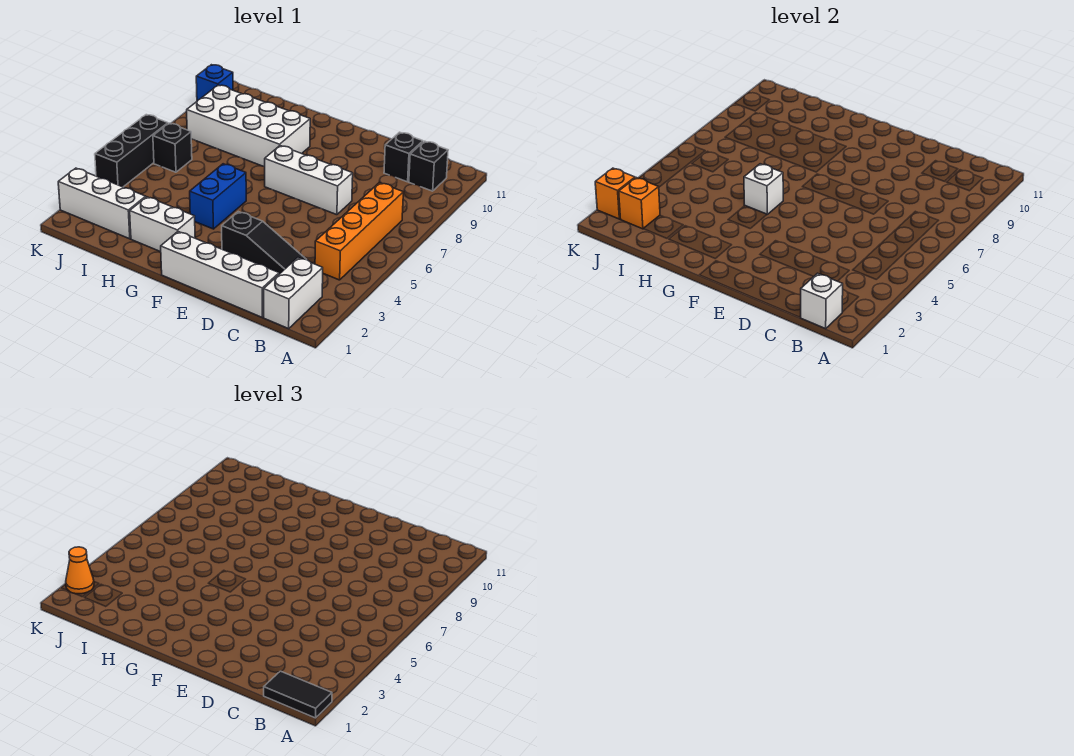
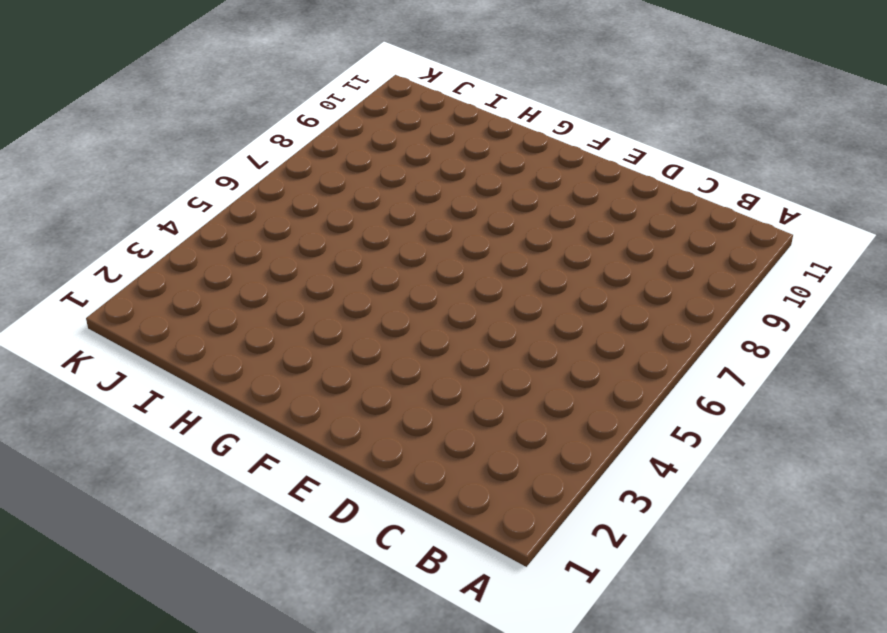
none -> white brick B1:B2 level 1
none -> orange brick B4:B7 level 1
none -> black brick B10 level 1

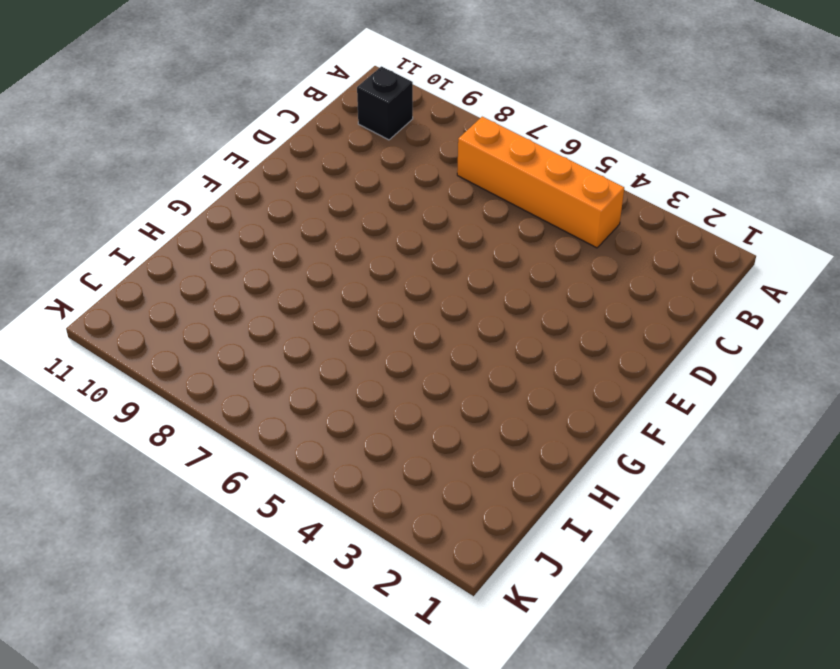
none -> white brick B1:B2 level 1
none -> white brick C1:F1 level 1
none -> black slope C3:E3 level 1 top E

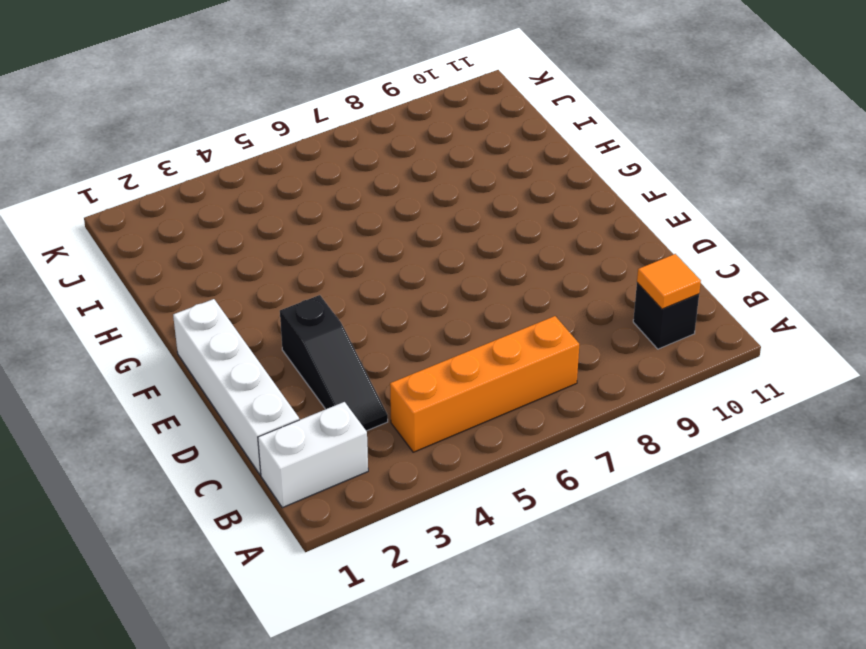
orange tile B10 level 2 -> none
none -> black brick C10 level 1
none -> white brick D7:F7 level 1
none -> white brick G2:H2 level 1

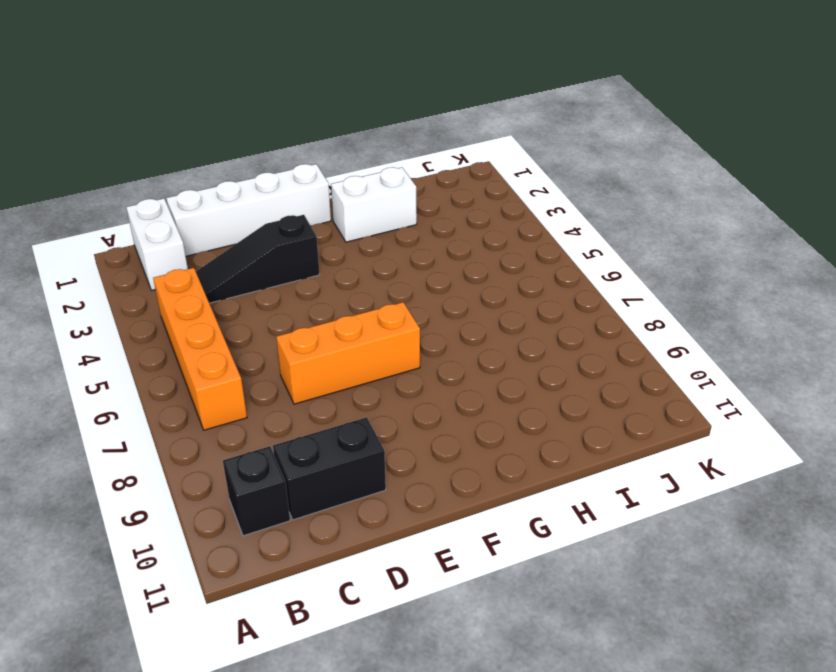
black brick C10:D10 level 1 -> black brick C10 level 1
orange brick D7:F7 level 1 -> white brick D7:F7 level 1
none -> blue brick G4:G5 level 1
none -> white brick G8:J9 level 1
none -> white brick I2:K2 level 1

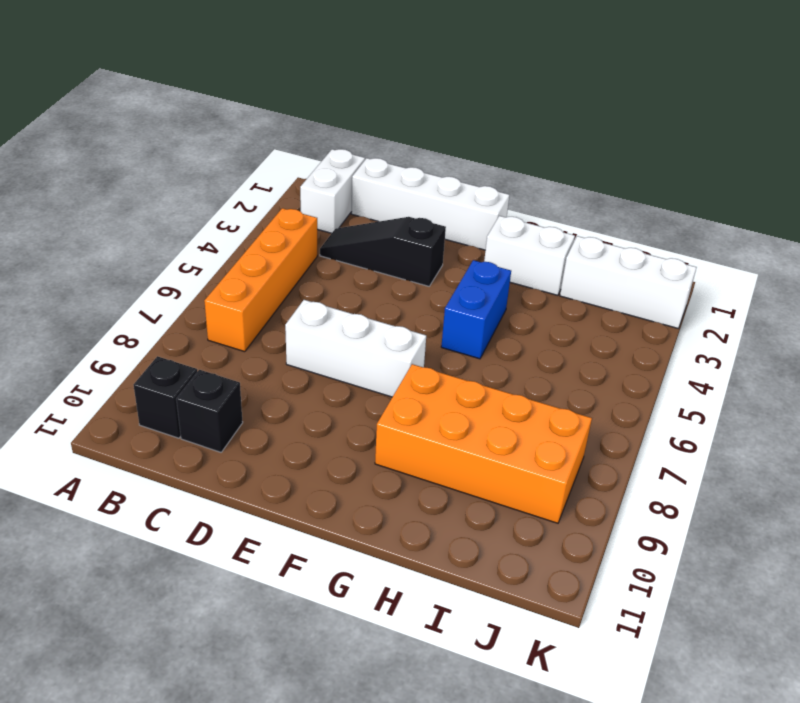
orange brick G8:J9 level 1 -> white brick G8:J9 level 1
none -> black brick J6 level 1
none -> black brick K4:K6 level 1
none -> blue brick K10 level 1

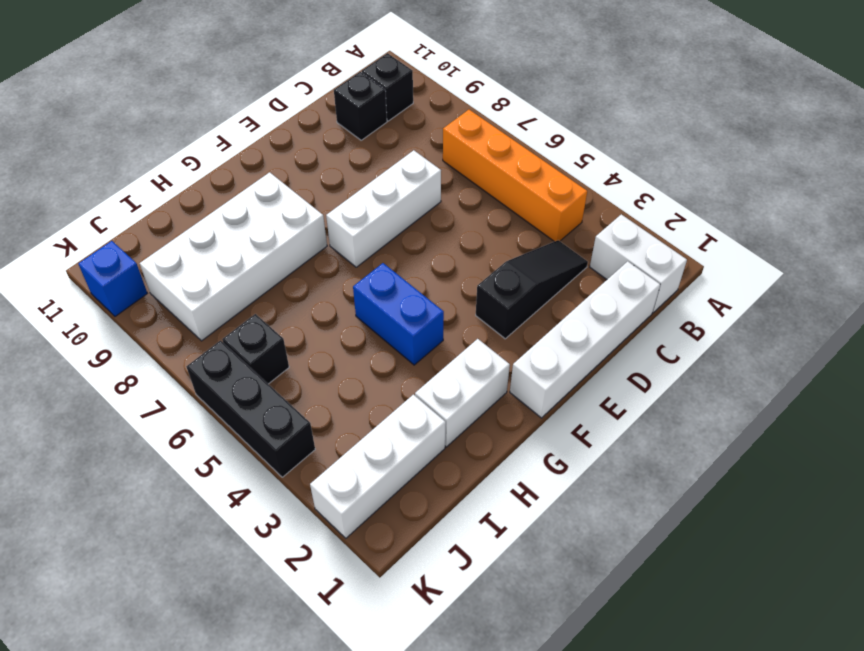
none -> white brick B1 level 2
none -> white brick G5 level 2
none -> orange brick J2 level 2

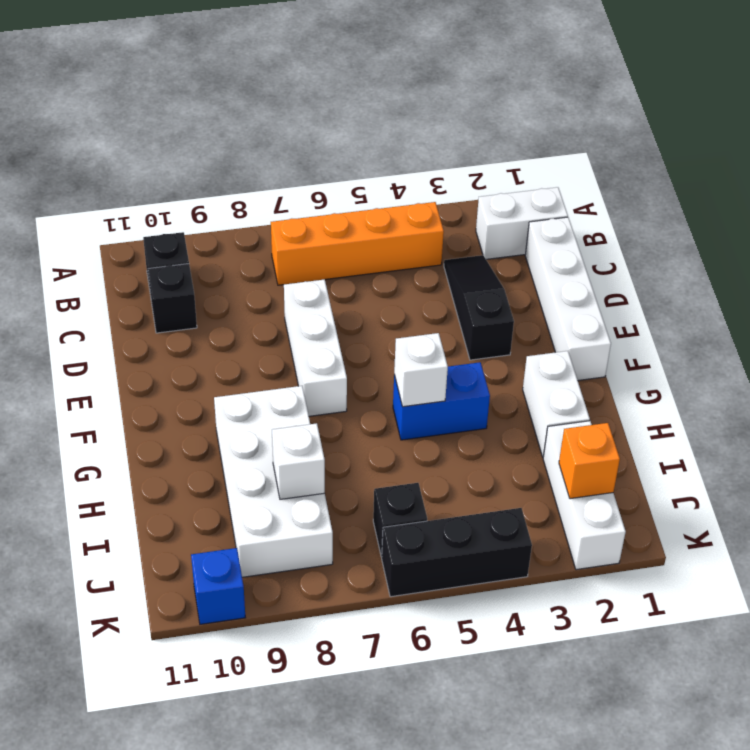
white brick I8 level 2 -> white brick B1 level 2
none -> orange brick K2 level 2
none -> black tile A1:B1 level 3
none -> orange cone K2 level 3

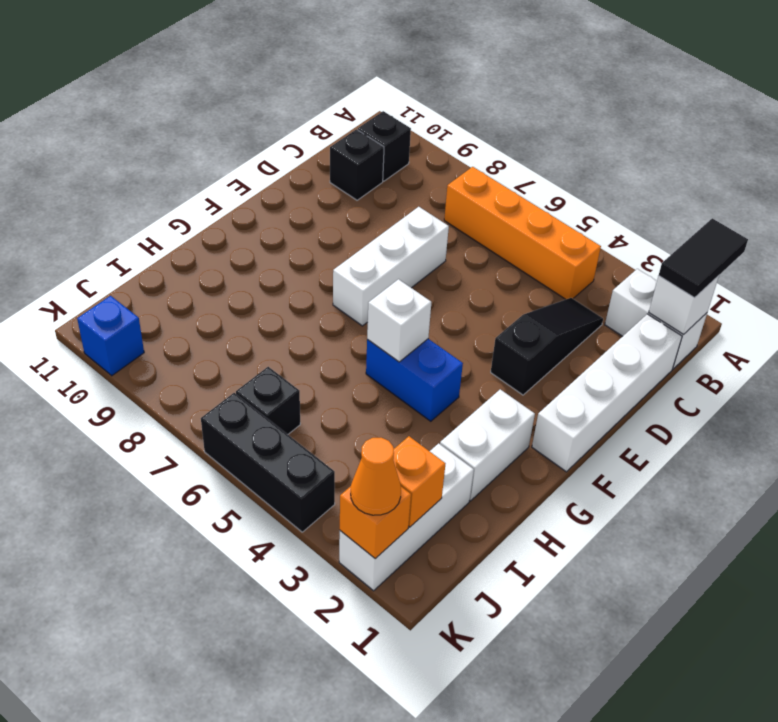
none -> white brick G8:J9 level 1

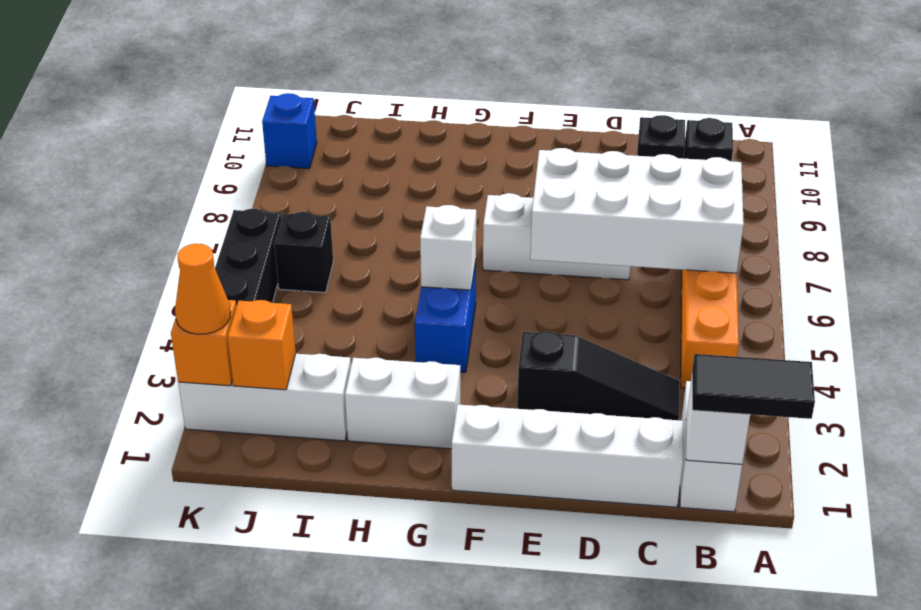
white brick B6:E7 level 2 -> white brick G8:J9 level 1

